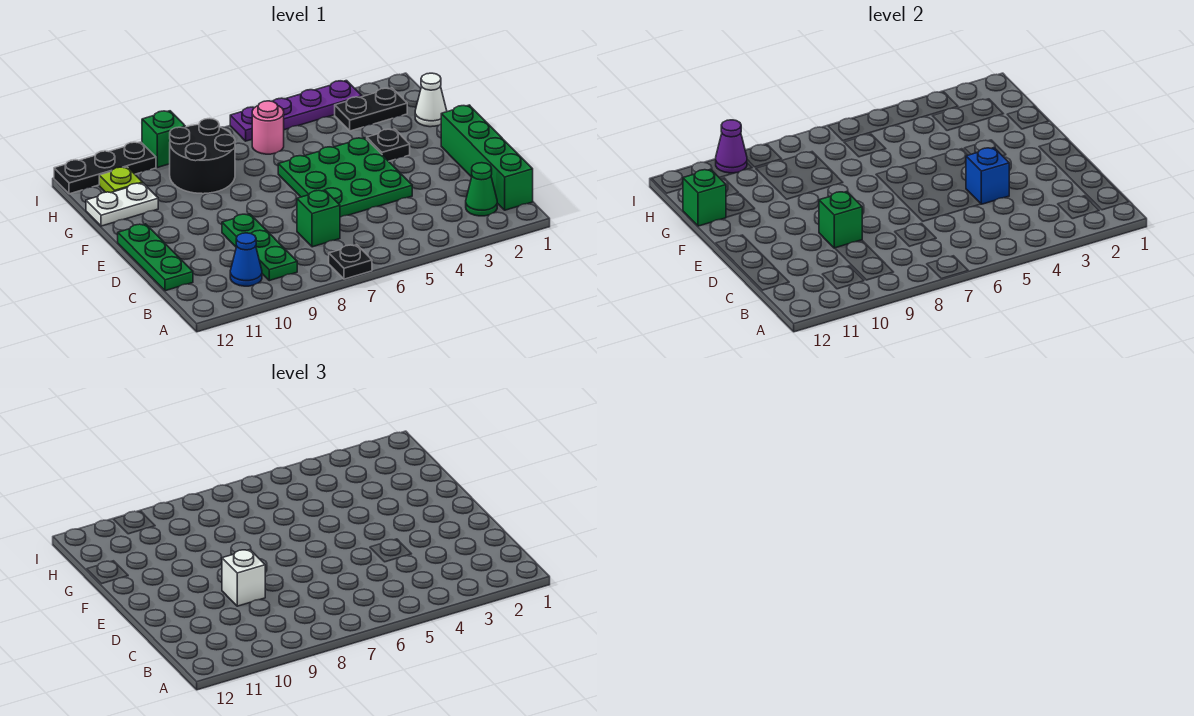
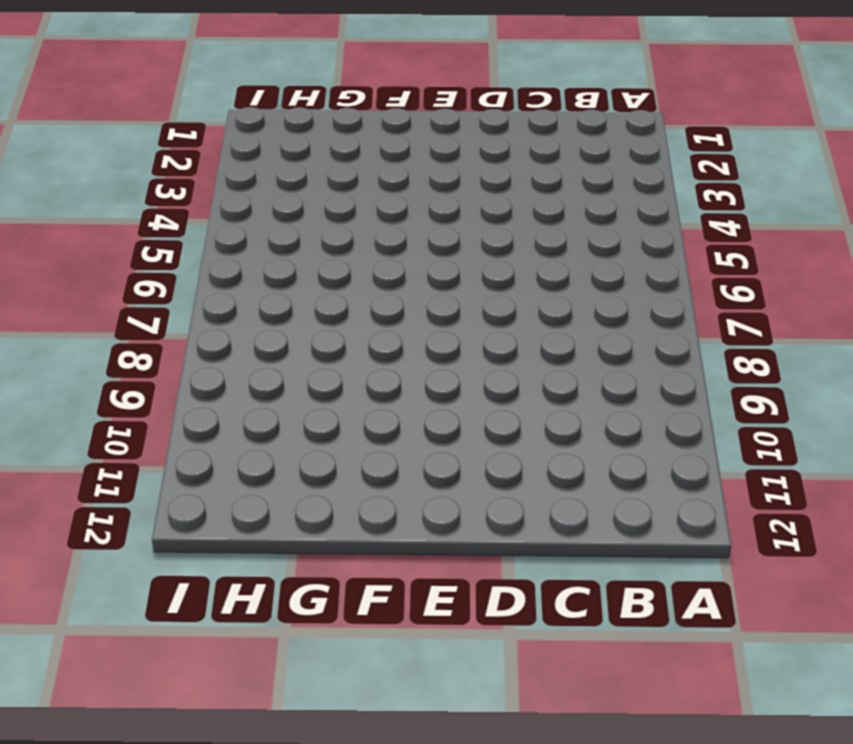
none -> black plate A7 level 1
none -> green brick B1:E1 level 1
none -> green cone B2 level 1

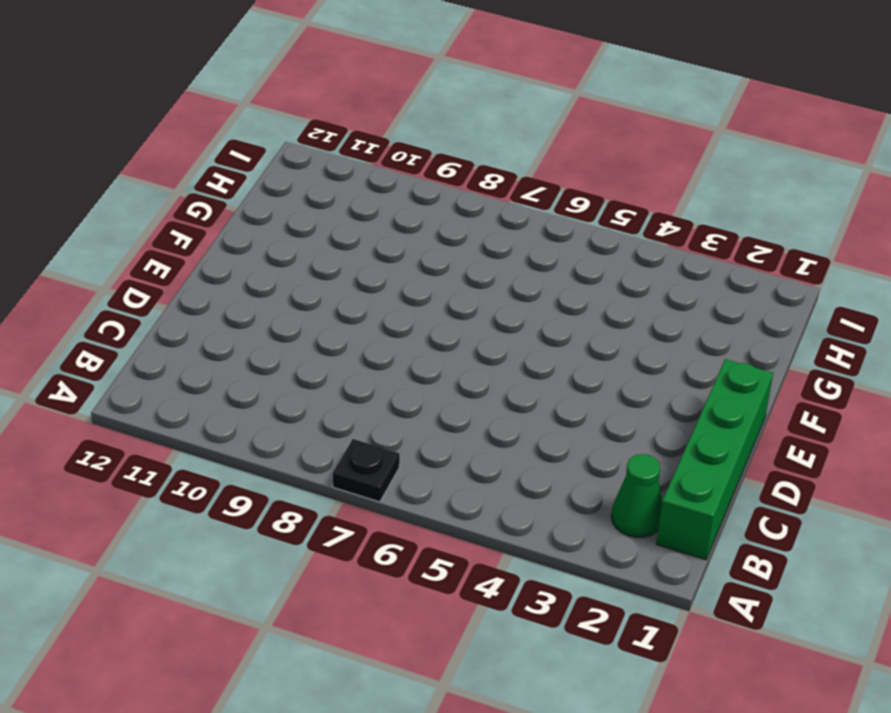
none -> green plate B9:D9 level 1
none -> blue cone B10 level 1
none -> green brick C7 level 1

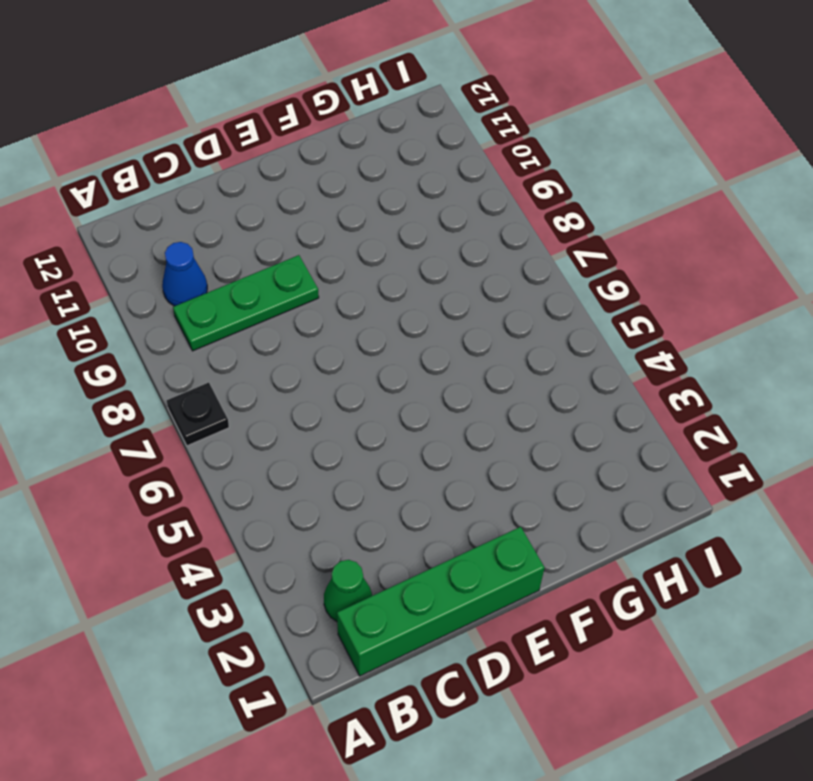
none -> green brick C7 level 1
none -> green plate C12:E12 level 1
none -> green plate D4:F6 level 1

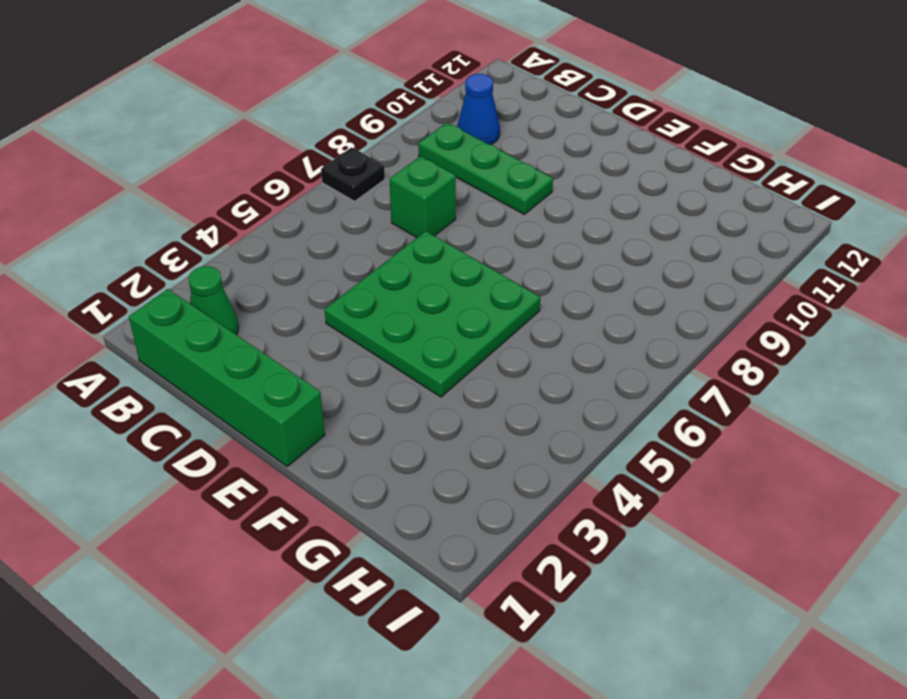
none -> green plate C12:E12 level 1
none -> black plate F3 level 1
none -> white cone G1 level 1

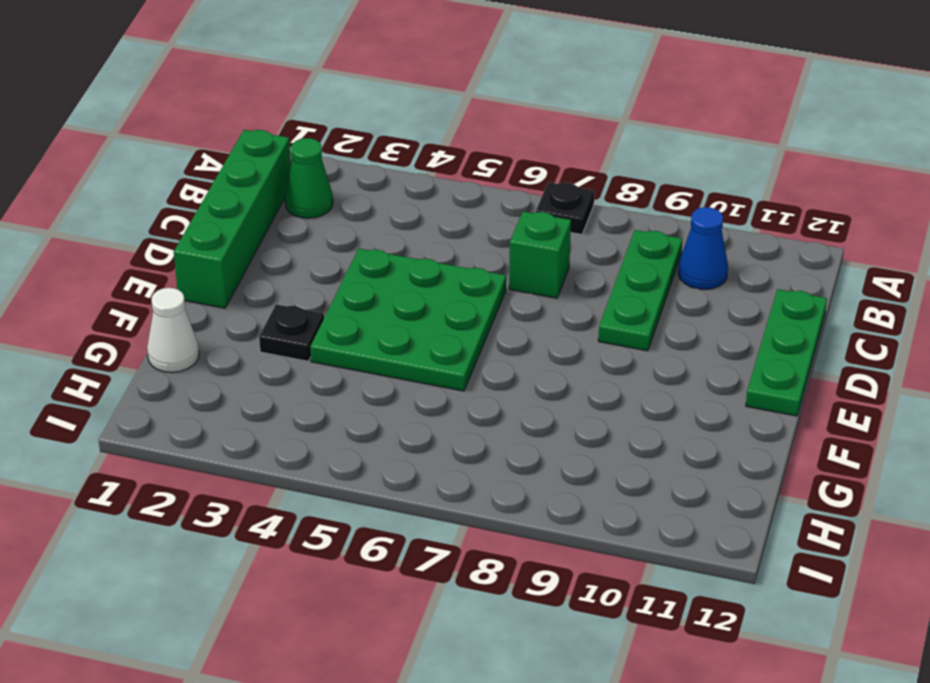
none -> black round brick G8:H9 level 1
none -> white plate G11:G12 level 1
none -> black plate H2:H3 level 1

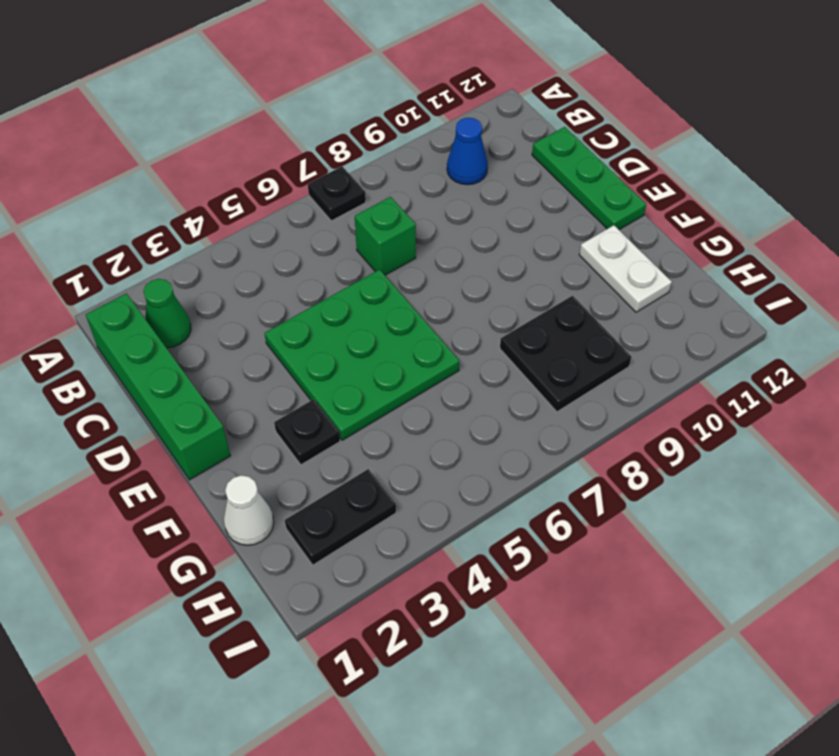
white plate F11:G11 level 1 -> white plate G11:G12 level 1
black plate G8:H9 level 1 -> black round brick G8:H9 level 1
none -> green plate B9:D9 level 1
none -> pink round brick H6 level 1
none -> lime plate H11 level 1

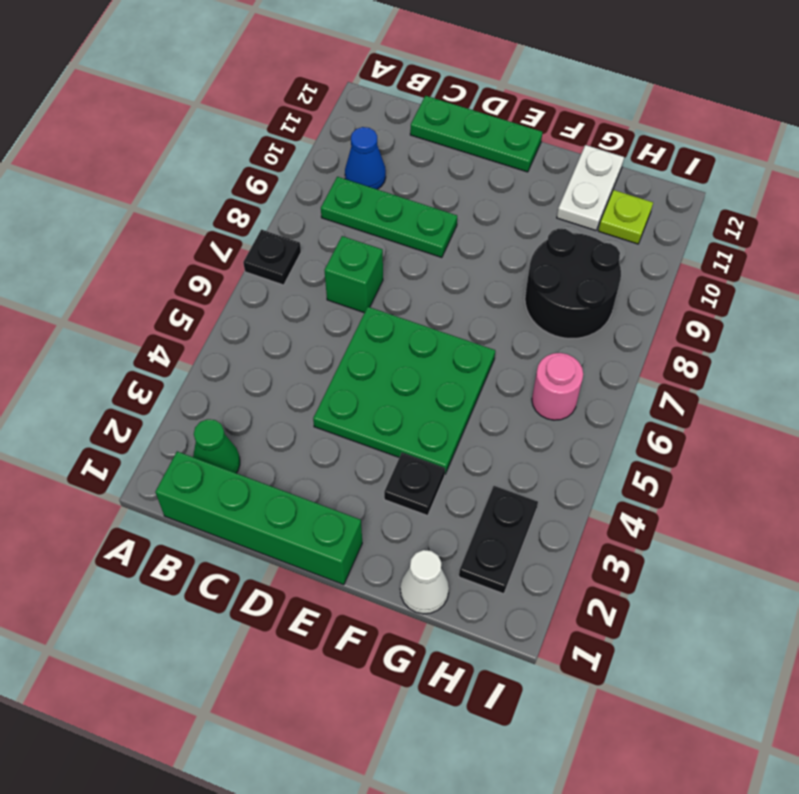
none -> purple plate I3:I6 level 1
none -> green brick I9 level 1
none -> black plate I10:I12 level 1

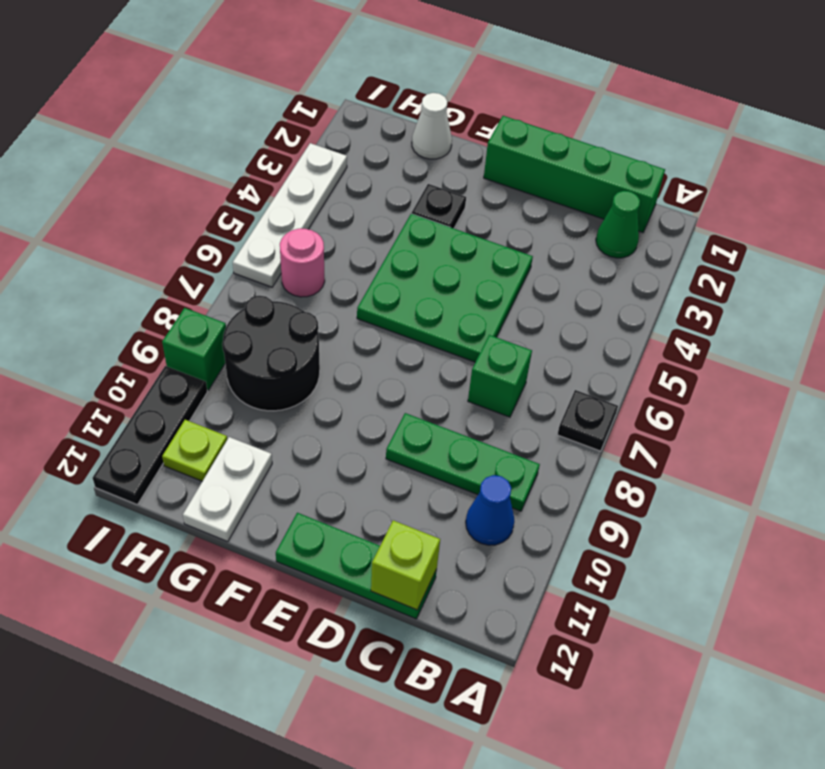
lime brick C12 level 2 -> none
white plate I3:I6 level 1 -> purple plate I3:I6 level 1
none -> black plate H2:H3 level 1
none -> blue brick D4 level 2
none -> green brick D9 level 2

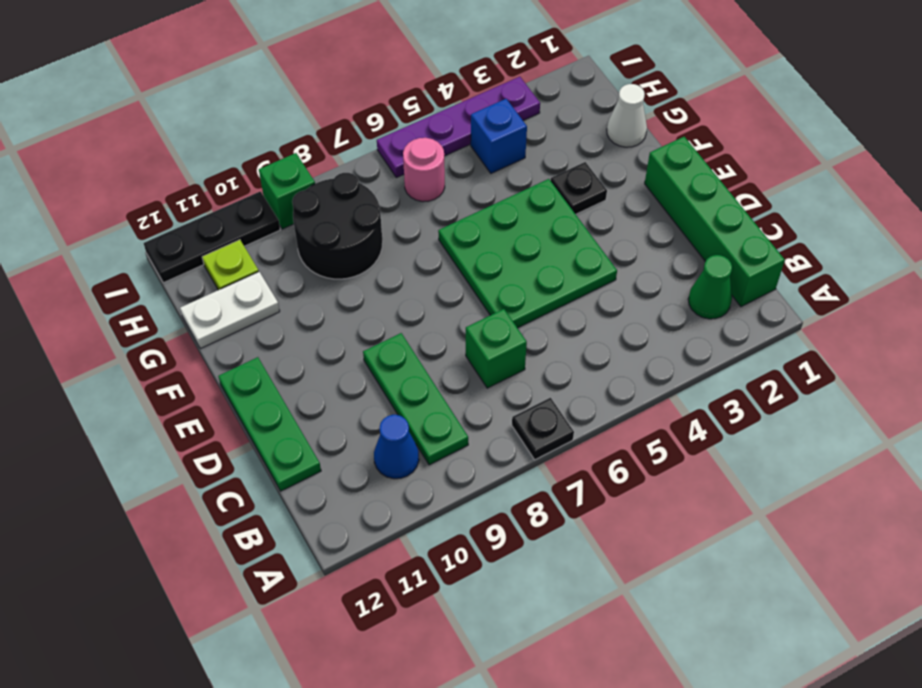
blue brick H4 level 1 -> blue brick D4 level 2
none -> black plate H2:H3 level 1
none -> green brick D9 level 2
none -> green brick G12 level 2

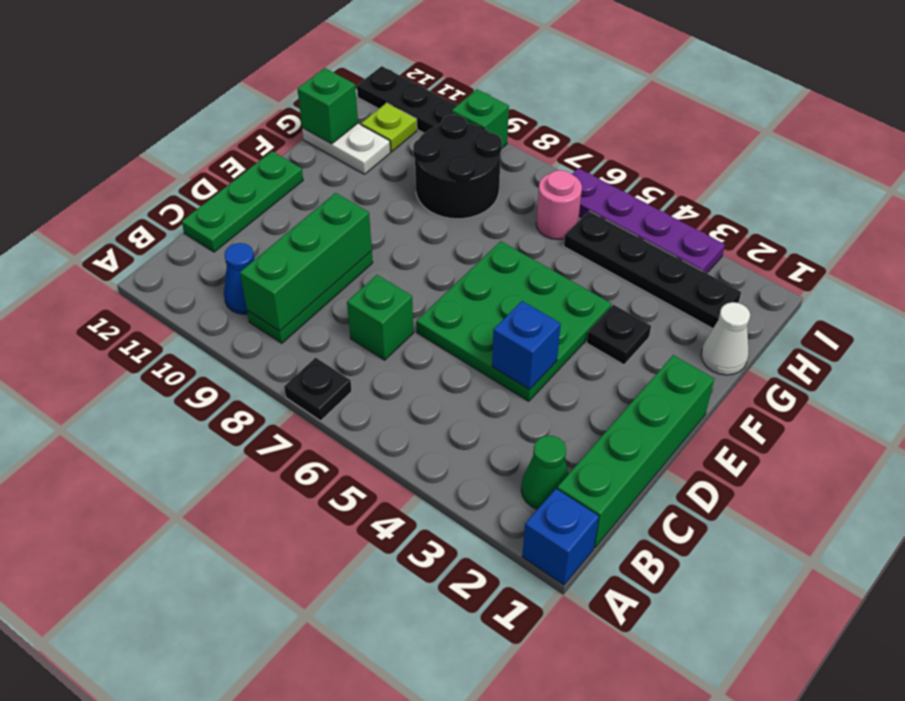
blue brick A1 level 1 -> none
green brick B9:D9 level 2 -> green brick D9 level 2
black plate H2:H5 level 1 -> black plate H2:H3 level 1
none -> purple cone I10 level 2
none -> white brick D9 level 3

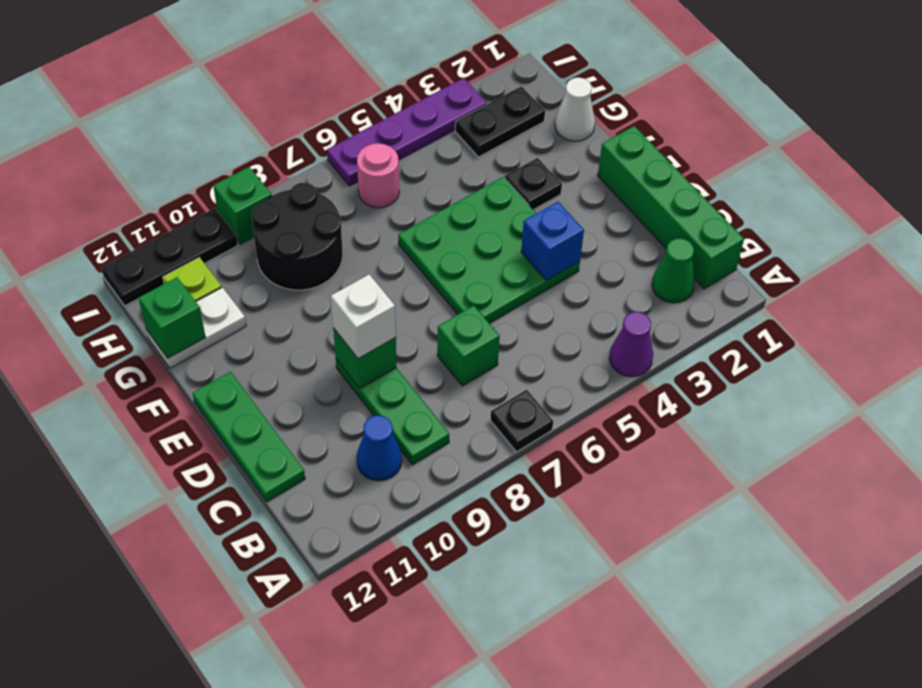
purple cone A4 level 1 -> purple cone I10 level 2

